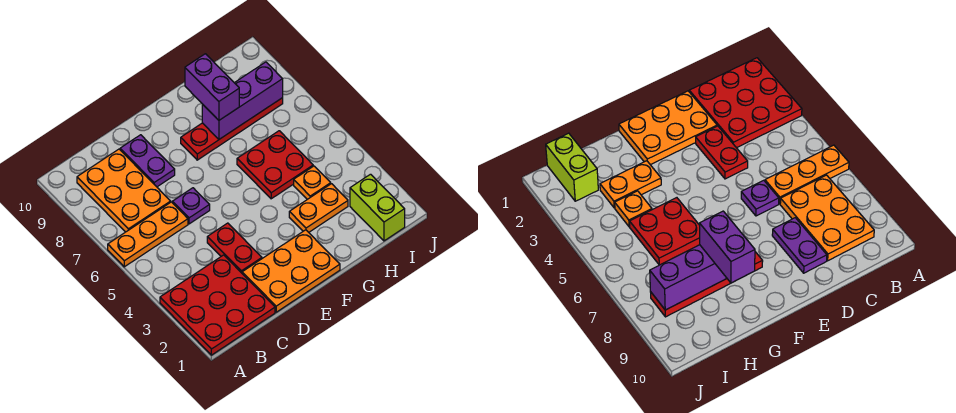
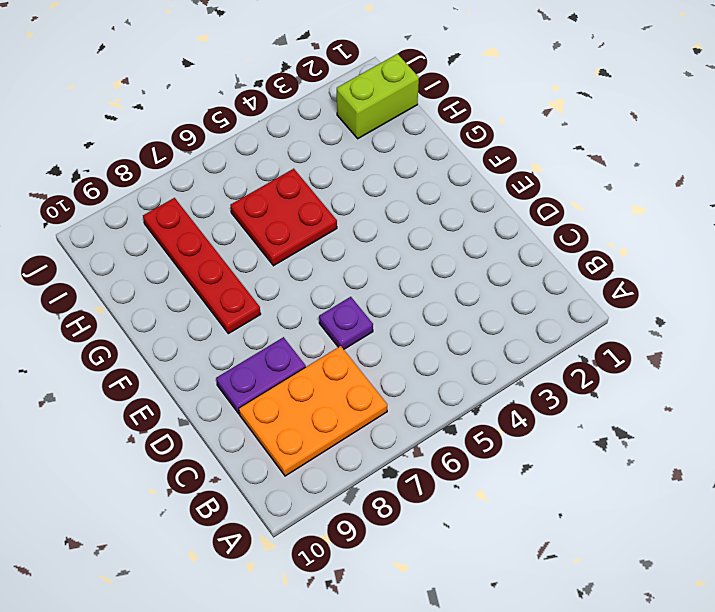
none -> red plate A1:C3 level 1
none -> orange plate A6:C6 level 1
none -> orange plate D1:F2 level 1

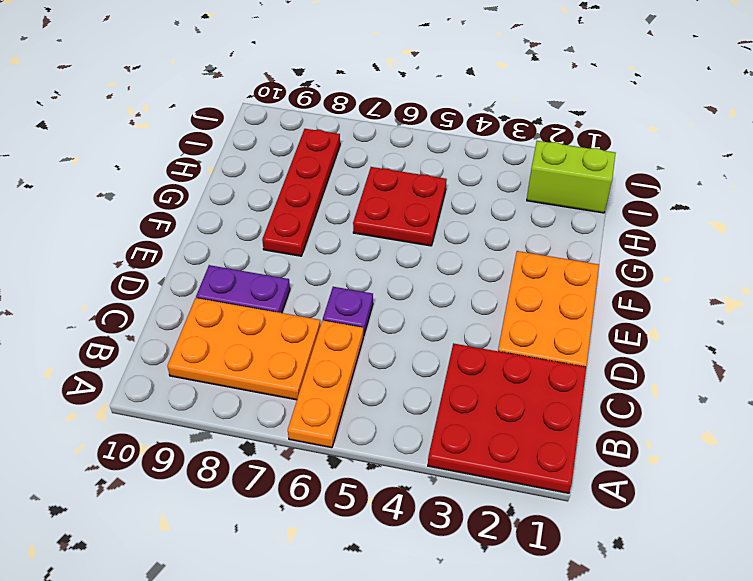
none -> red plate D3:D4 level 1
none -> orange plate G3:H3 level 1
none -> orange plate H4 level 1

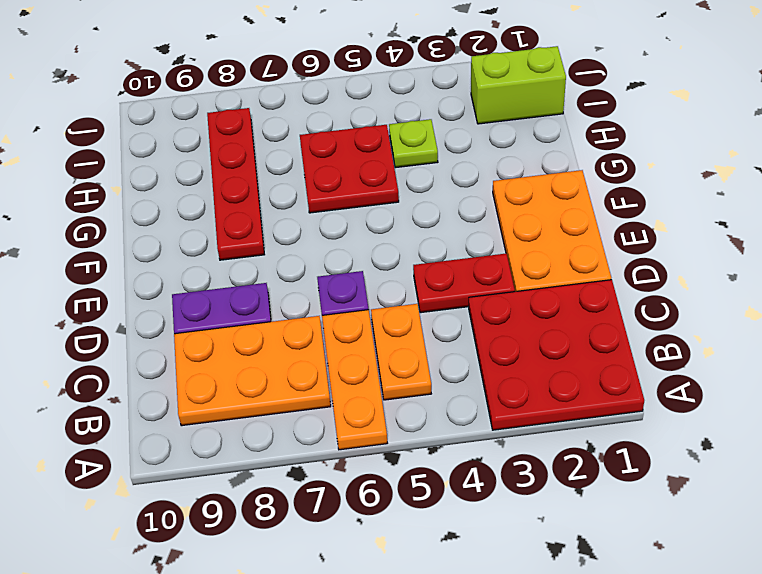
orange plate B5:C5 level 1 -> orange plate G3:H3 level 1
lime plate H4 level 1 -> orange plate H4 level 1
none -> purple brick G8:I8 level 2
none -> purple brick G8:G9 level 3

